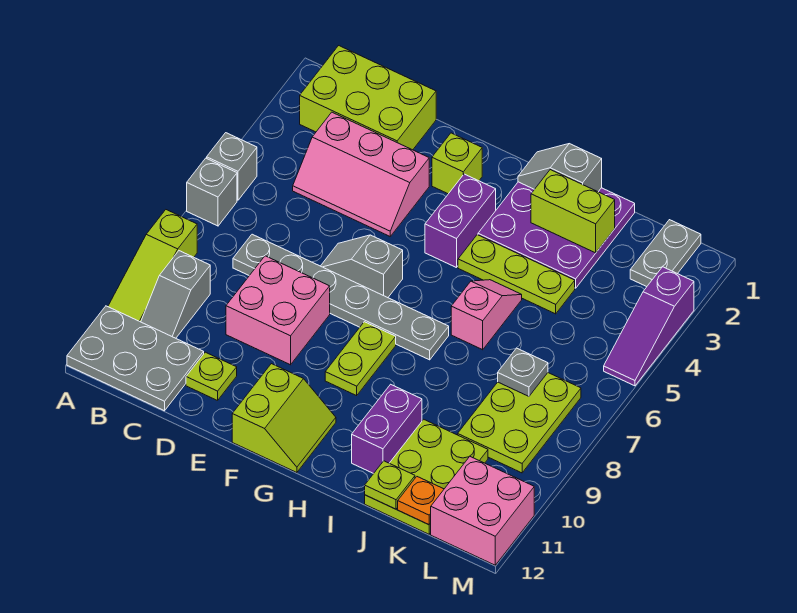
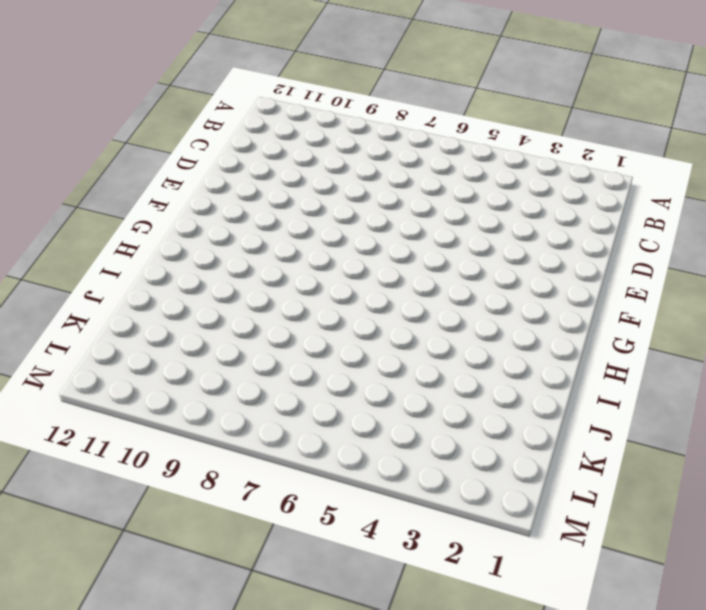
none -> grey brick A5 level 1
none -> grey brick A6 level 1
none -> lime slope A8:A10 level 1 top 8

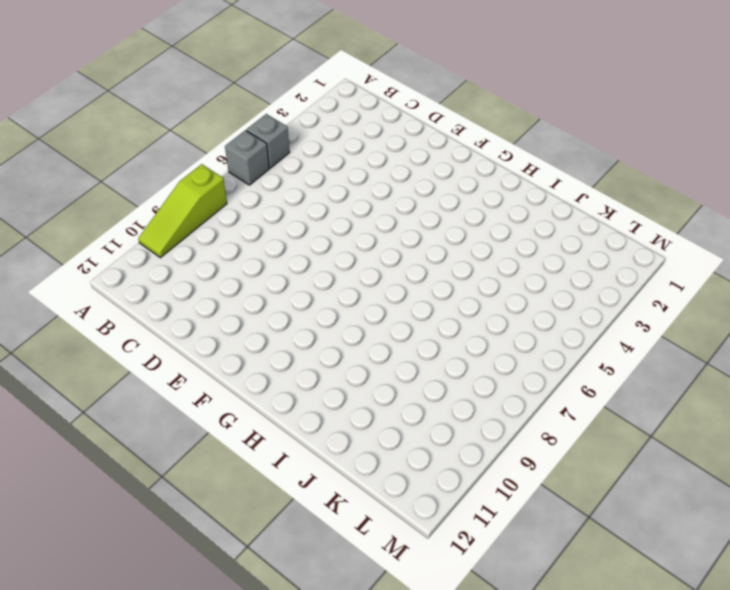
none -> grey plate A11:C12 level 1
none -> lime brick B1:D2 level 1
none -> grey slope B9:B10 level 1 top 9

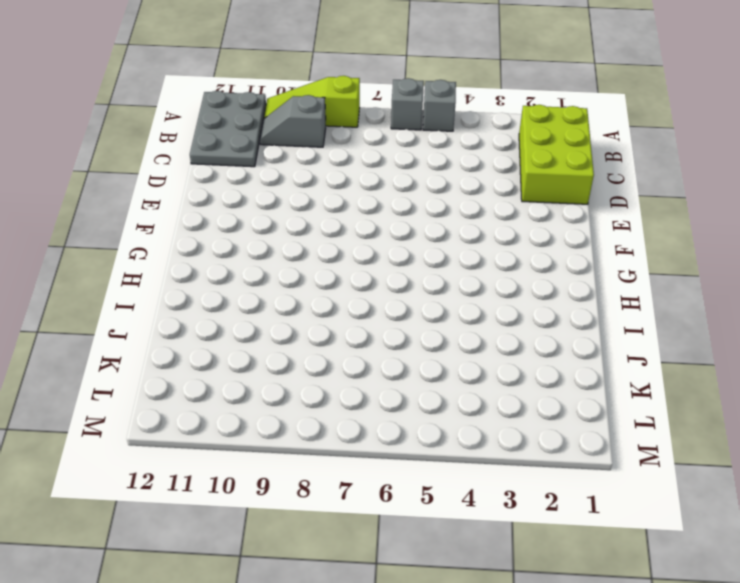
none -> pink slope C3:E4 level 1 top 3
none -> grey plate C7:H7 level 1
none -> pink brick D8:E9 level 1

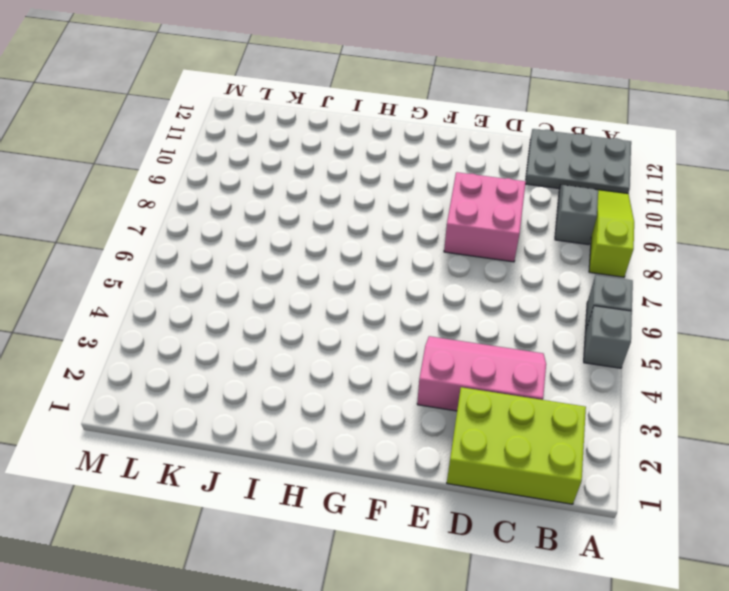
none -> grey plate C7:H7 level 1
none -> lime plate D11 level 1
none -> grey slope E6:F6 level 1 top F

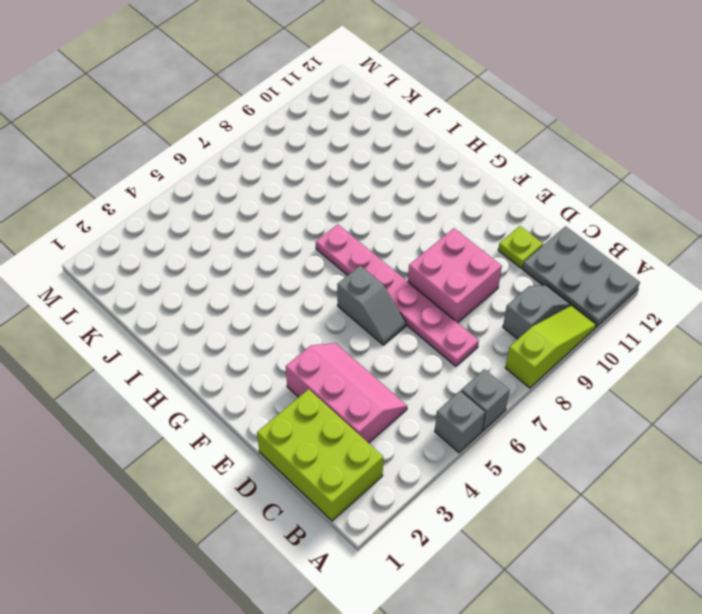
pink plate C7:H7 level 1 -> grey plate C7:H7 level 1
none -> lime brick F2 level 1
none -> lime slope F11:G12 level 1 top F
none -> purple brick G3:G4 level 1

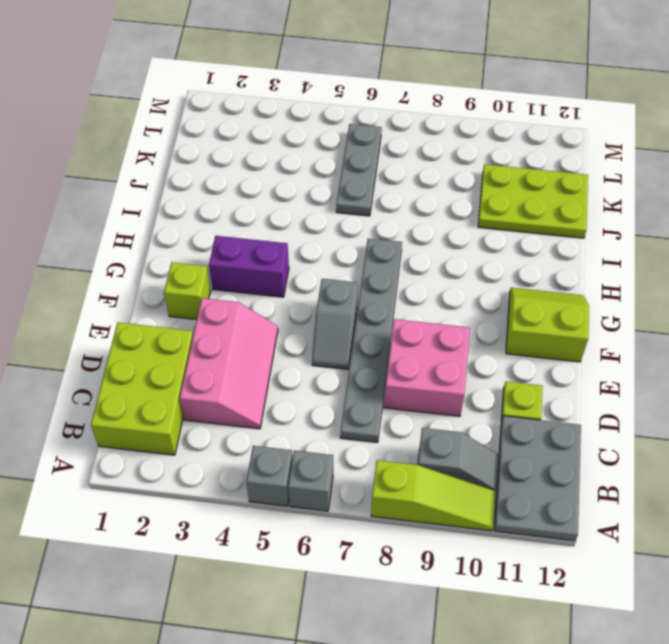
grey plate J6:L6 level 1 -> none
none -> lime plate G8:G9 level 1
none -> purple plate H1:J3 level 1
none -> lime plate H4:J4 level 1

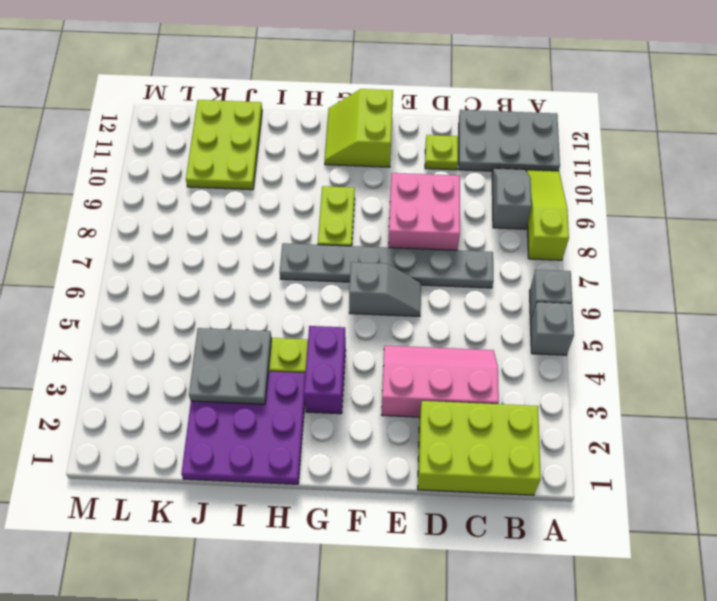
grey plate I3:J4 level 2 -> none
none -> lime brick F2 level 1
none -> pink slope I5:I6 level 1 top 6
none -> purple brick I10:I11 level 1

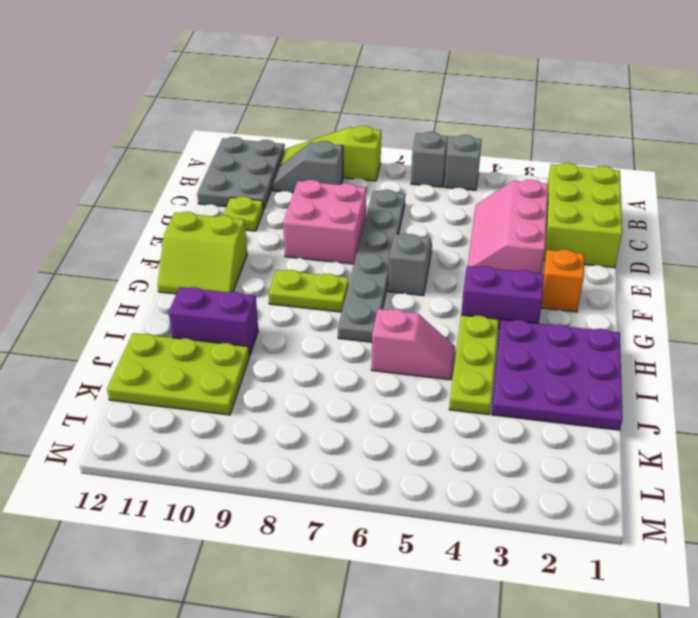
orange brick F2 level 1 -> lime brick F2 level 1
none -> lime plate K7:L9 level 1
none -> grey plate L1:L2 level 1
none -> pink brick L11:M12 level 1

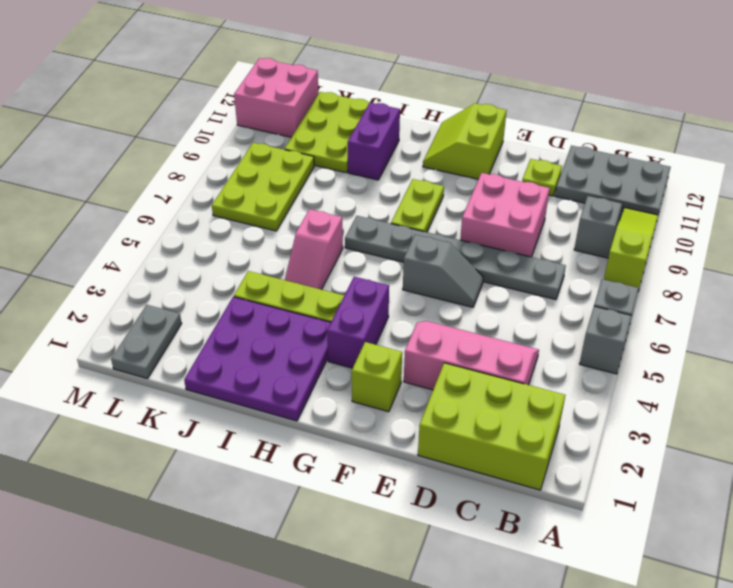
none -> purple slope M3:M5 level 1 top 3
none -> grey slope H1:I1 level 2 top I
none -> lime brick I2:J2 level 2

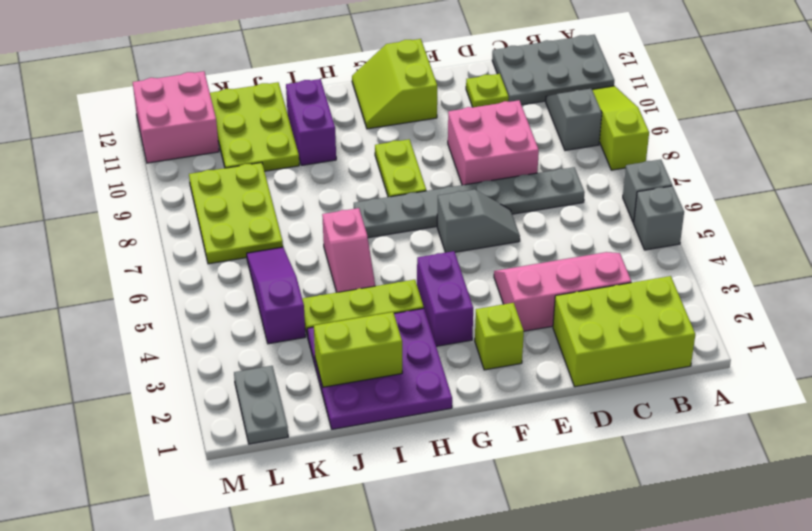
purple slope K4:K6 level 1 top 4 -> purple slope M3:M5 level 1 top 3
none -> grey slope H1:I1 level 2 top I
none -> lime plate J12 level 2
none -> grey plate K7 level 2

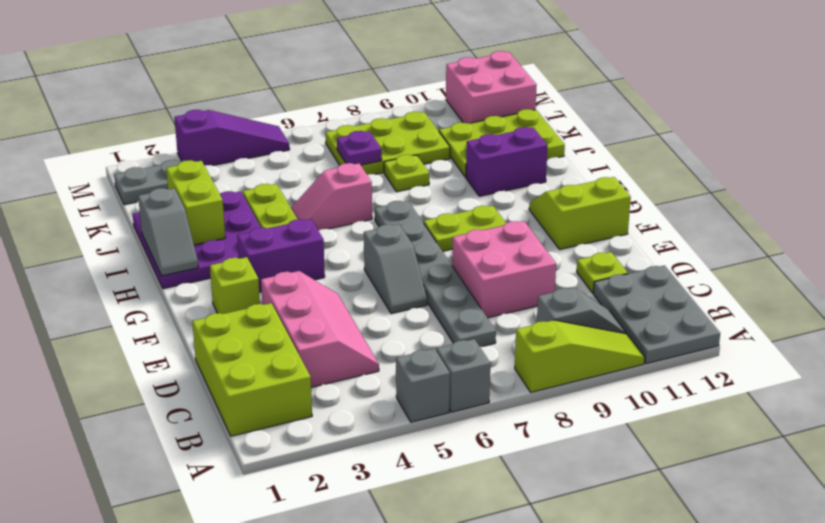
lime plate J8 level 1 -> lime plate J12 level 2
purple plate K7 level 2 -> grey plate K7 level 2
none -> orange plate K12 level 2

